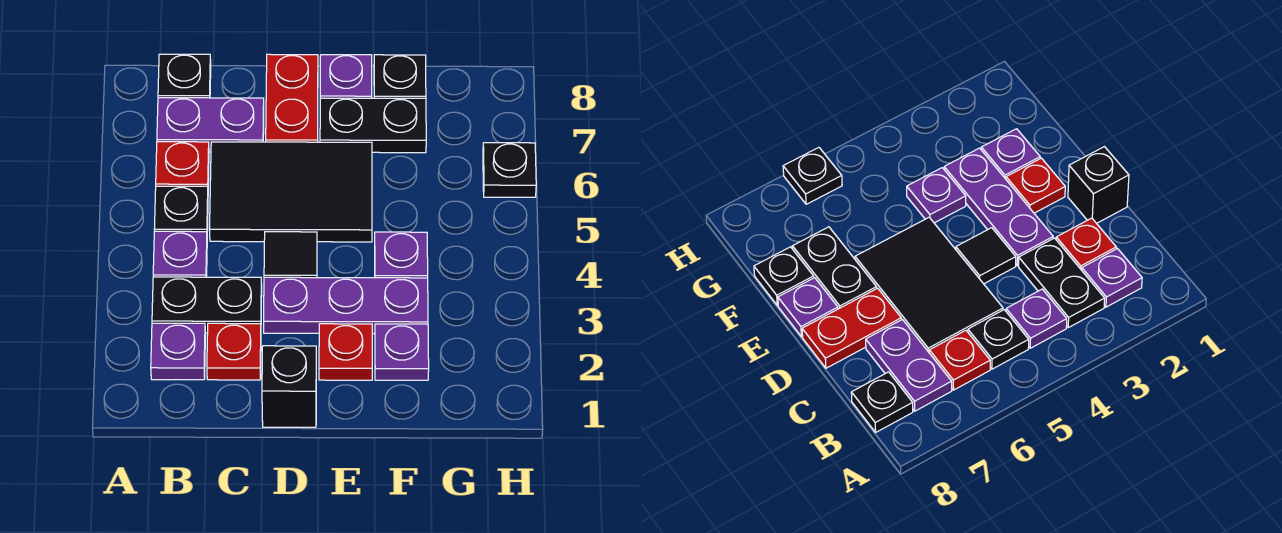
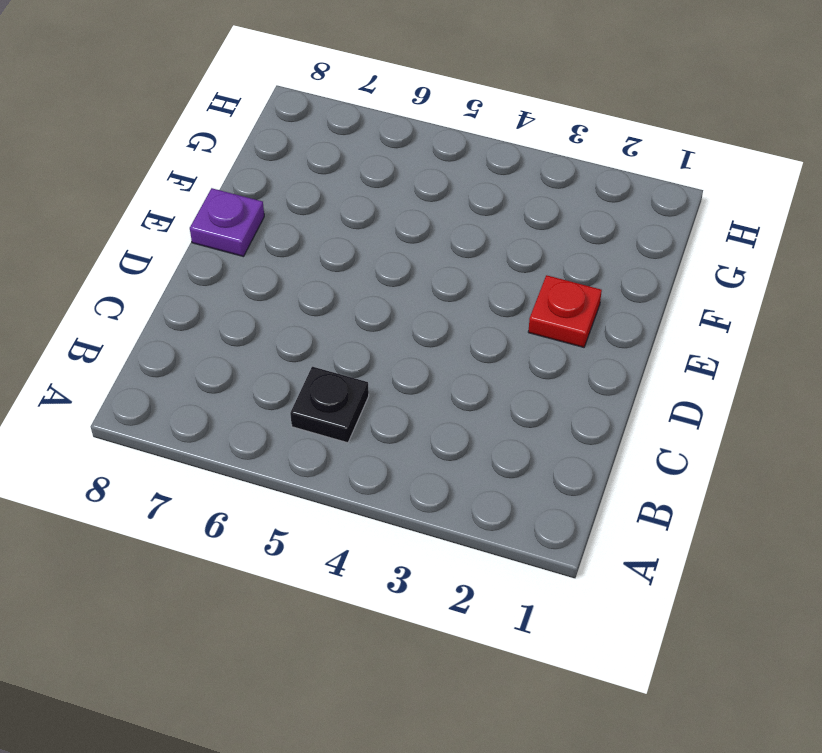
none -> purple plate B2 level 1
none -> black plate B3:C3 level 1
none -> purple plate B4 level 1

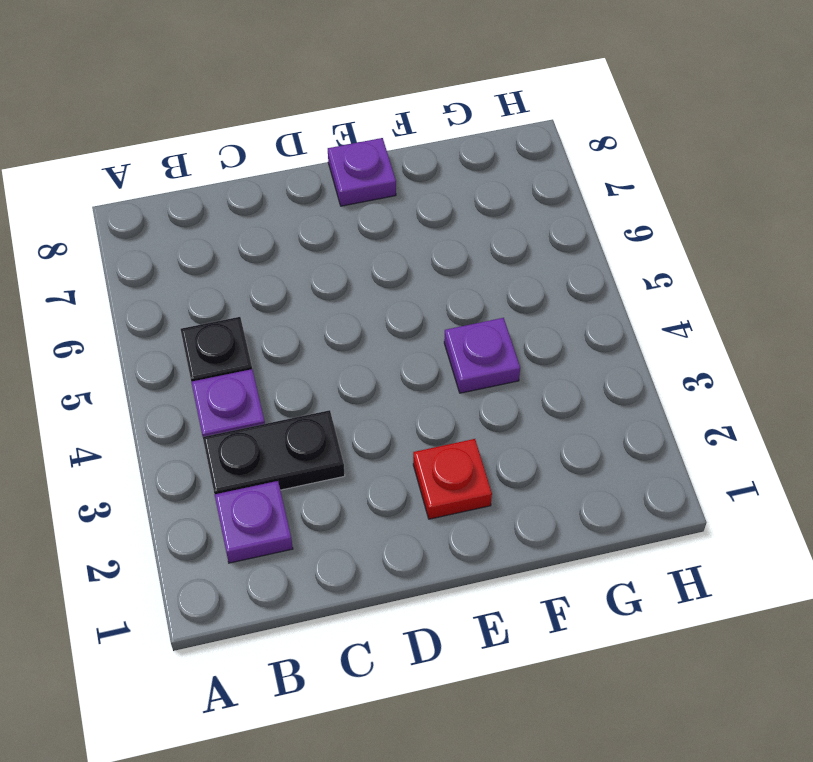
none -> red plate B6 level 1
none -> purple plate B7:C7 level 1
none -> black plate B8 level 1

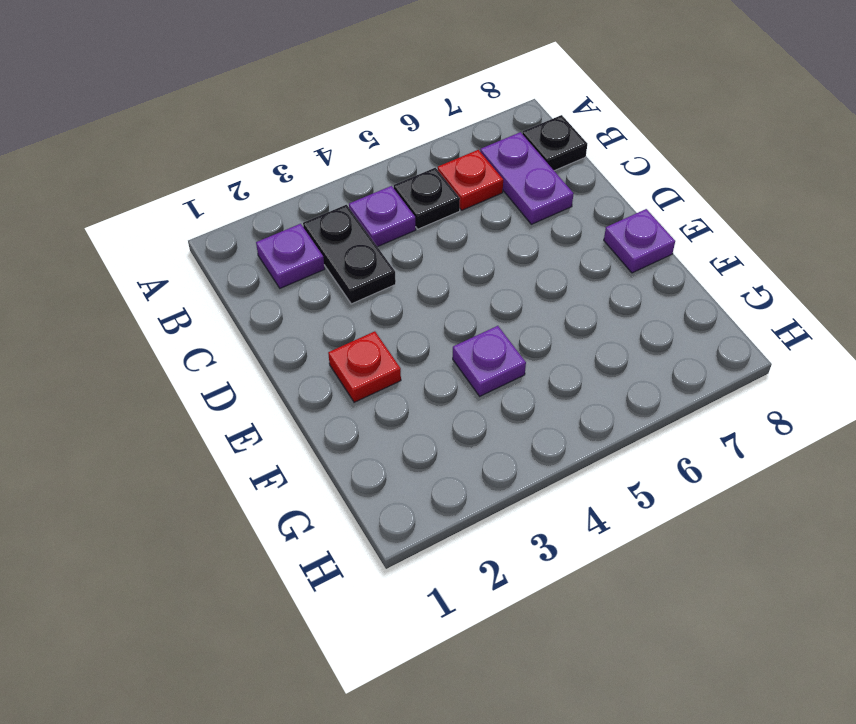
none -> red plate C2 level 1
none -> black tile C5:E6 level 1
none -> black brick D1 level 1

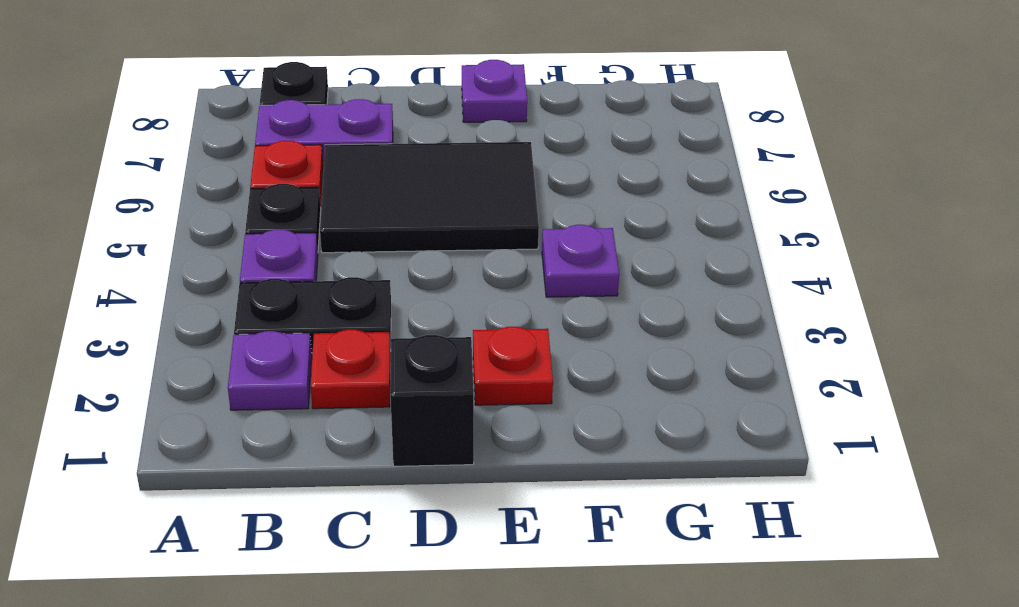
none -> purple plate D3:F3 level 1
none -> black tile D4 level 1
none -> red plate D7:D8 level 1

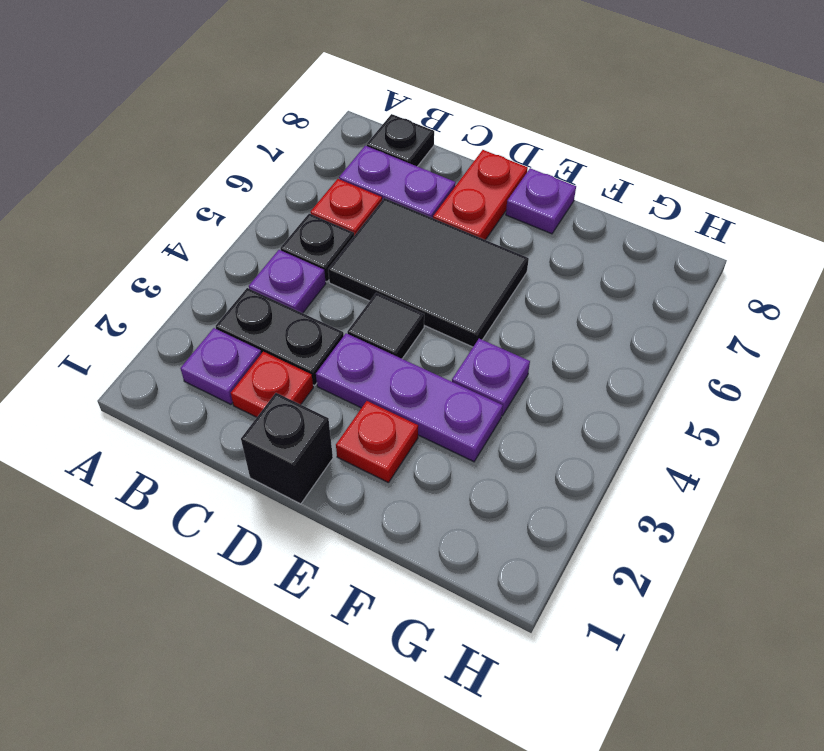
none -> black plate E7:F7 level 1
none -> purple plate F2 level 1
none -> black plate F8 level 1

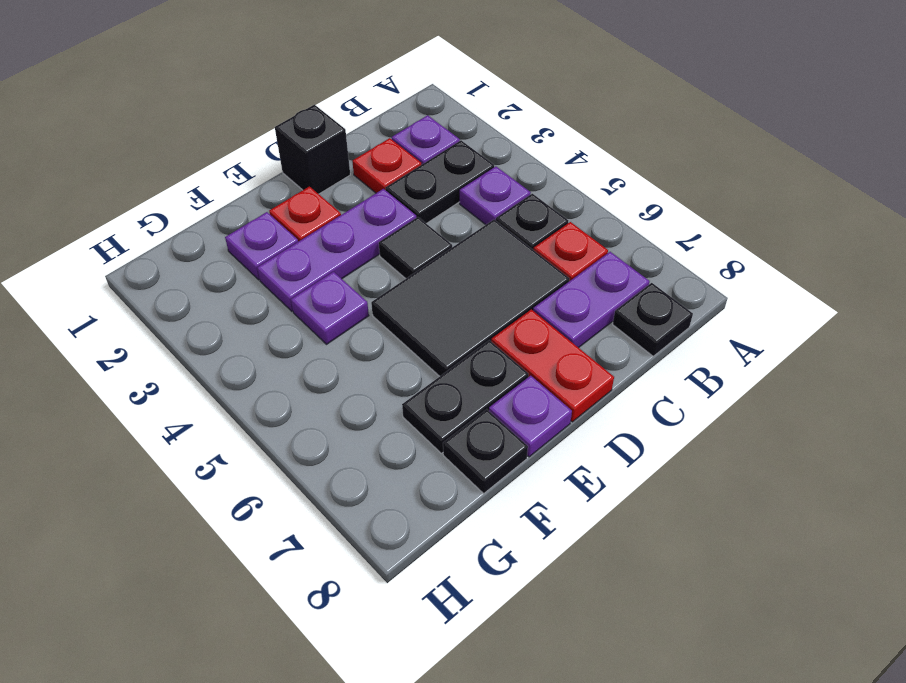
none -> black plate H6 level 1

